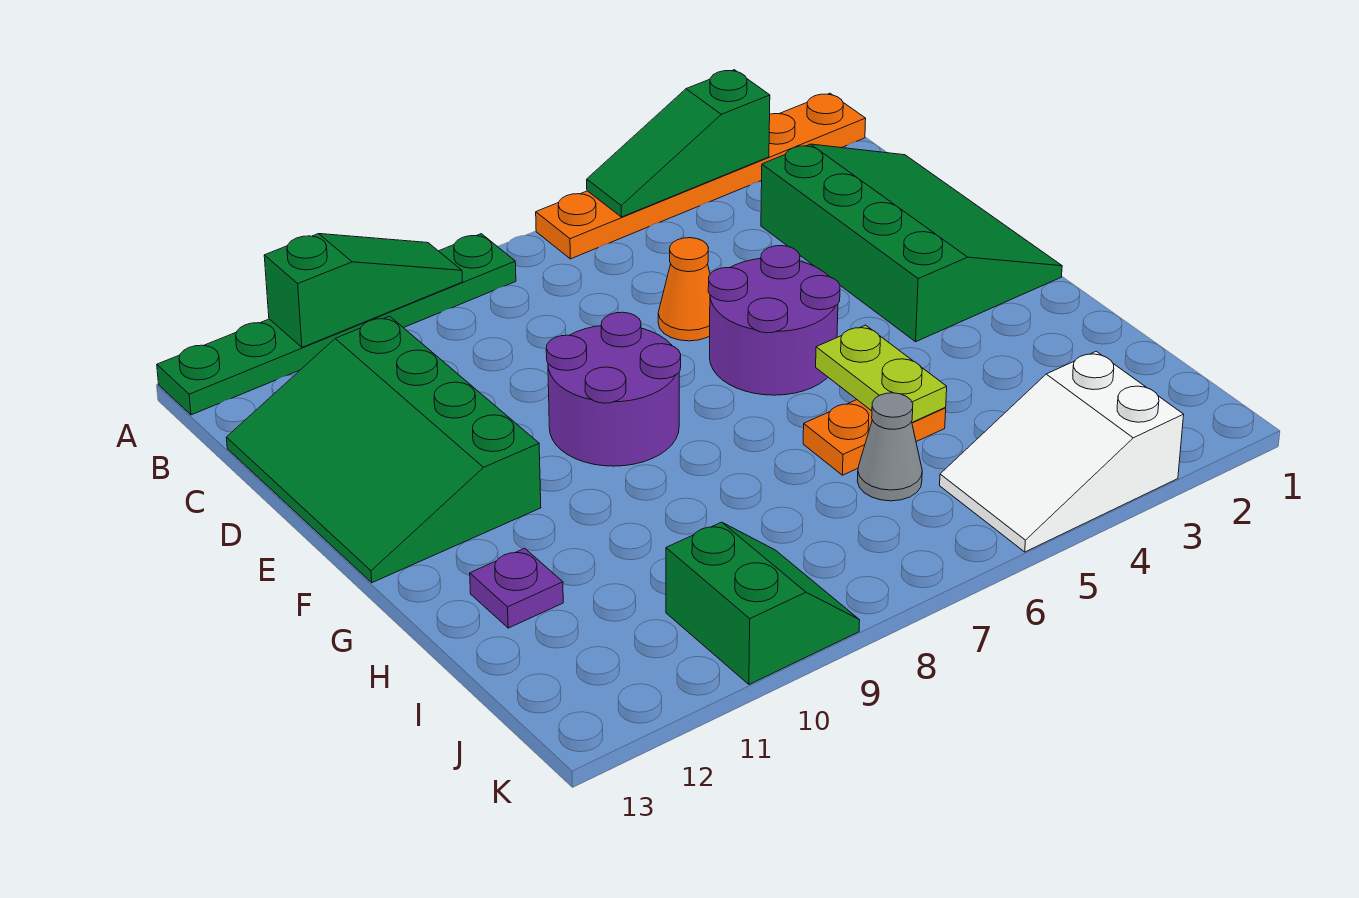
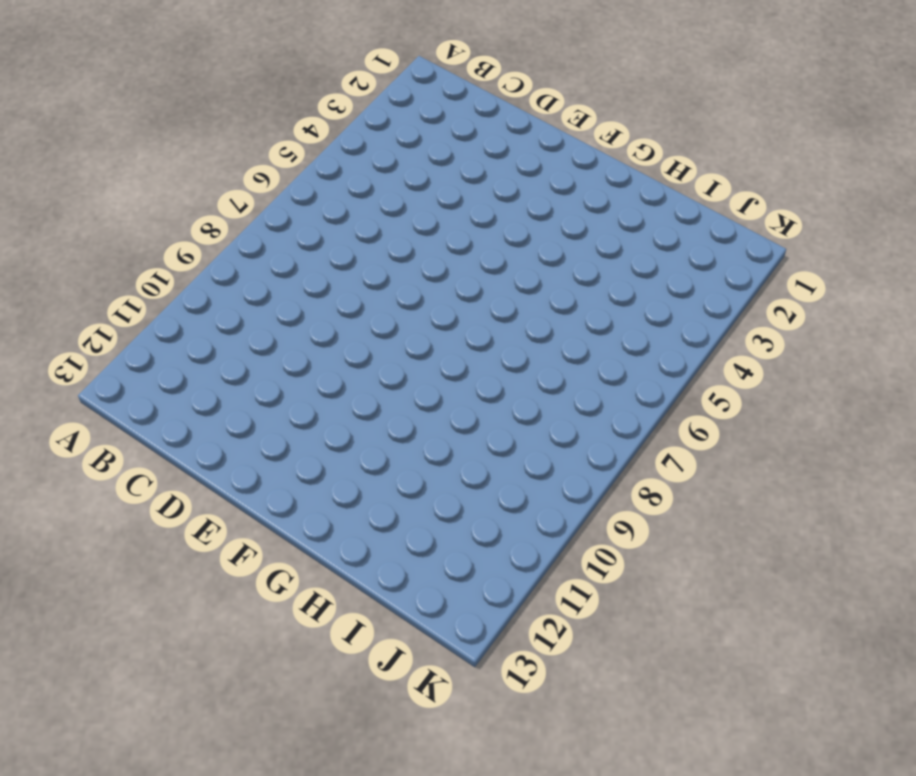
none -> orange plate A1:A6 level 1
none -> green plate A8:A13 level 1
none -> green slope C1:F3 level 1 top 3

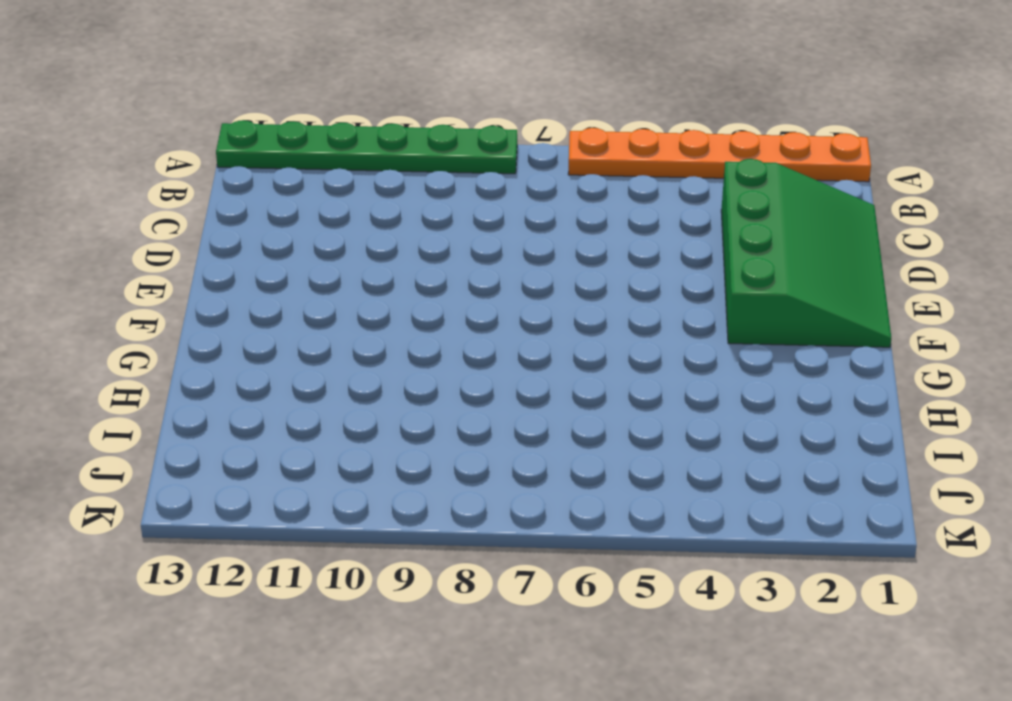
none -> green slope C11:F13 level 1 top 11
none -> orange cone D6 level 1
none -> purple round brick E5:F6 level 1

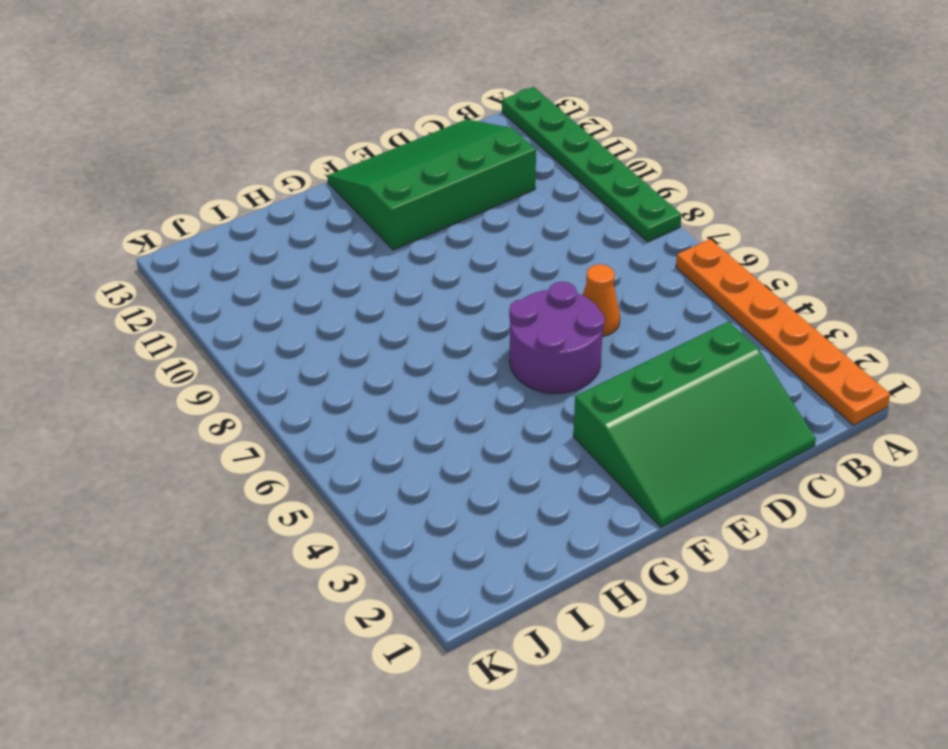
none -> purple round brick E8:F9 level 1
none -> orange plate H5:H6 level 1
none -> purple plate H12 level 1

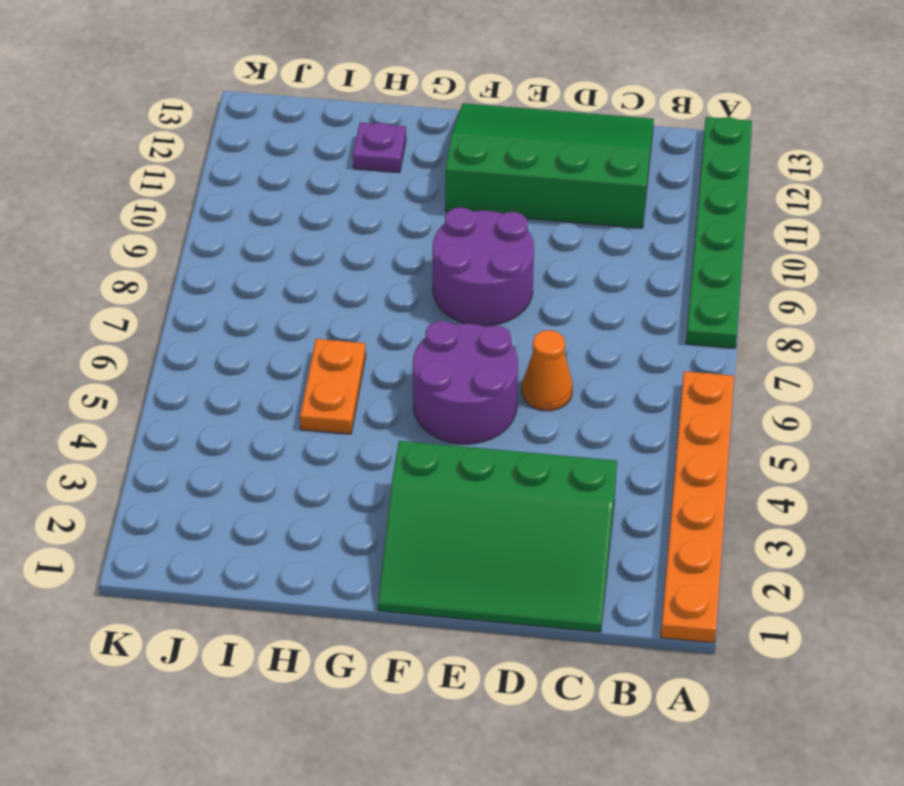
none -> grey cone I6 level 1
none -> white slope J3:K5 level 1 top 3
none -> green slope J9:K10 level 1 top 10

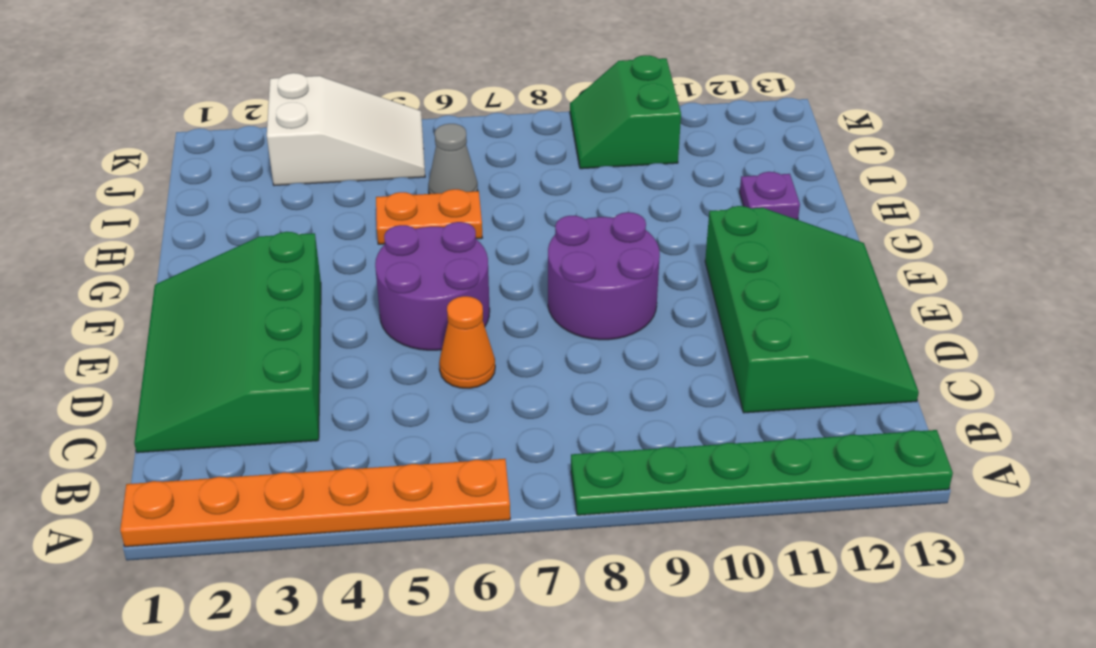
none -> green slope A3:A5 level 2 top 3
none -> green slope A9:A11 level 2 top 11
none -> lime plate G5:H5 level 2

